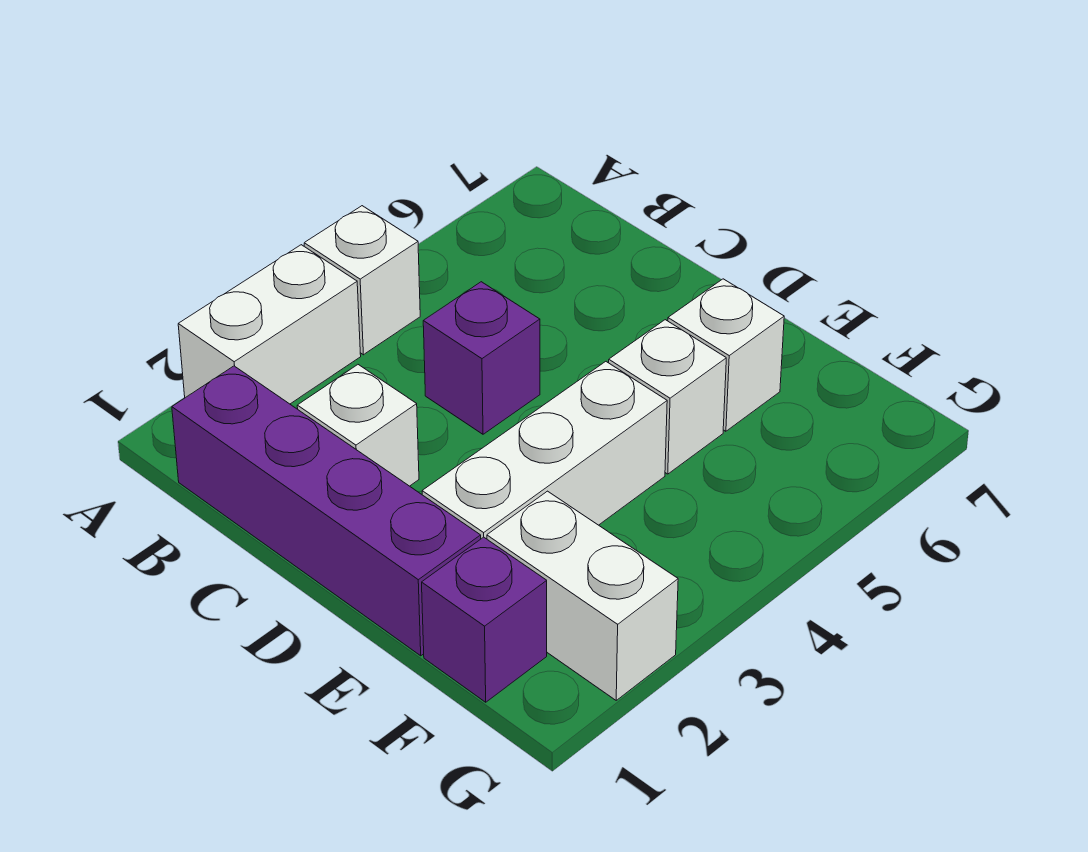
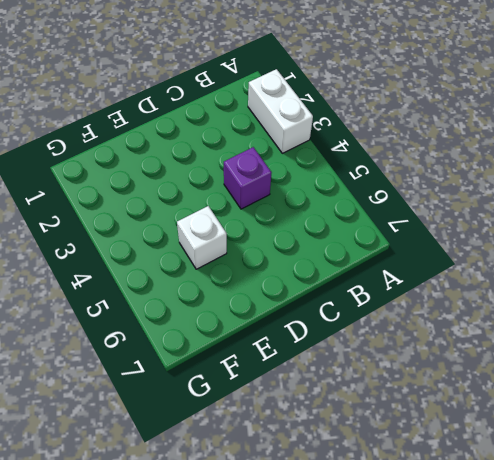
none -> white brick A4 level 1
none -> purple brick B1:E1 level 1

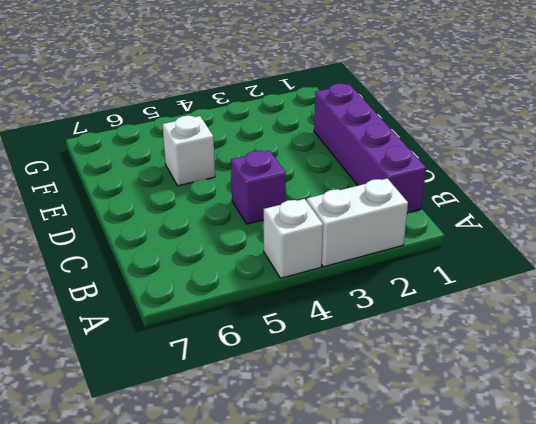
none -> white brick C2 level 1
none -> white brick E2:E4 level 1

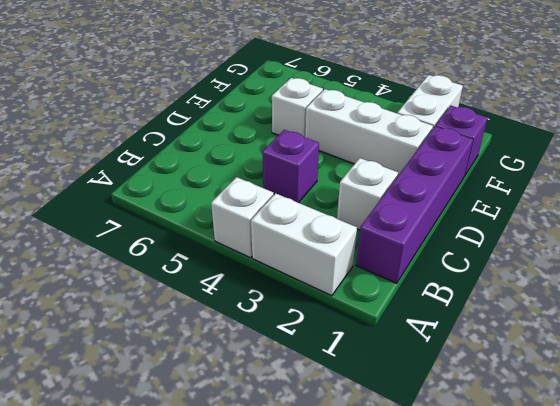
none -> white brick E6 level 1

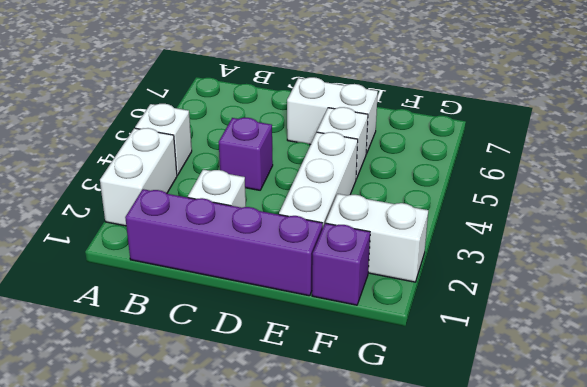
white brick D6:E6 level 1 -> white brick E6 level 1

